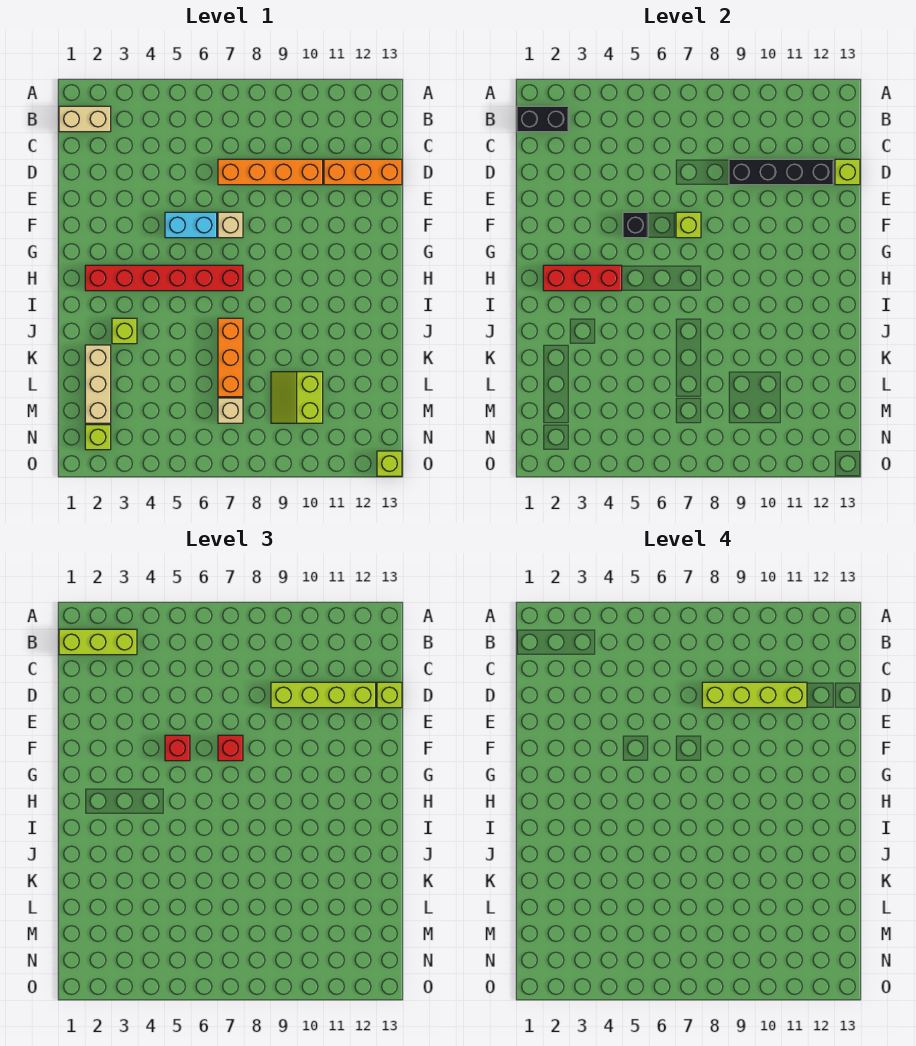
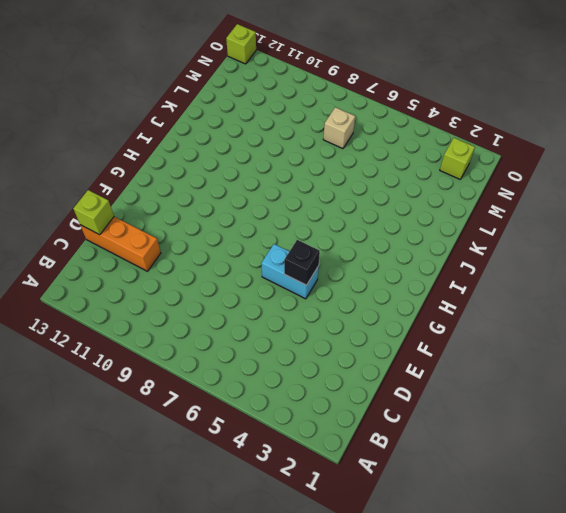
none -> tan brick B1:B2 level 1
none -> orange brick D7:D10 level 1
none -> tan brick F7 level 1

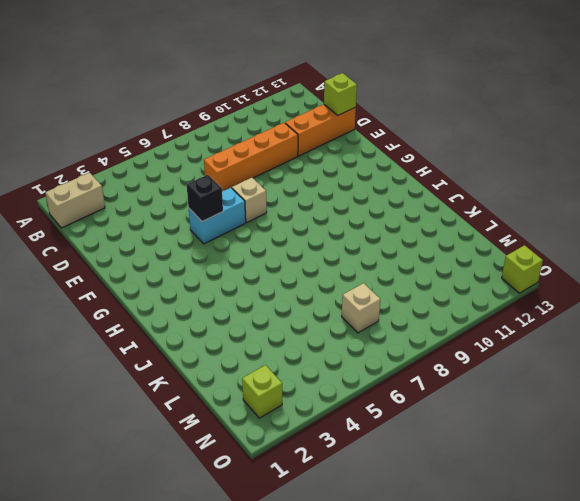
none -> red brick H2:H7 level 1
none -> lime brick J3 level 1
none -> orange brick J7:L7 level 1

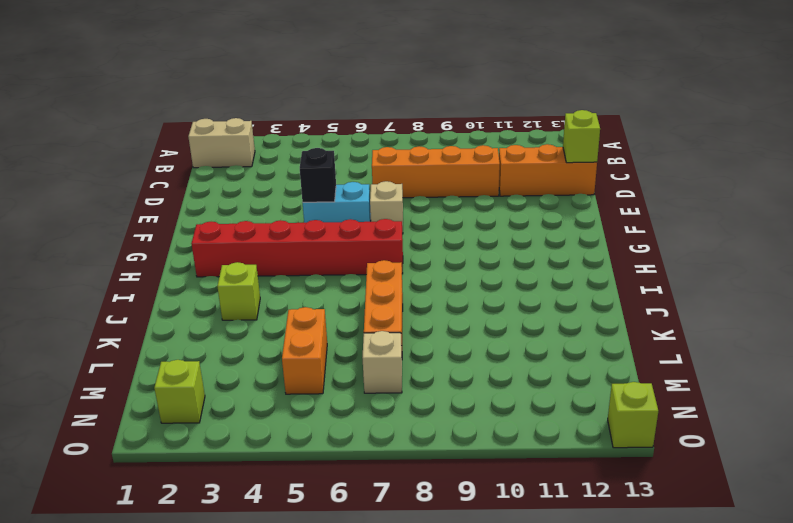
orange brick L5:M5 level 1 -> none
none -> tan brick K2:M2 level 1
none -> lime slope L9:M10 level 1 top 10
none -> black brick B1:B2 level 2

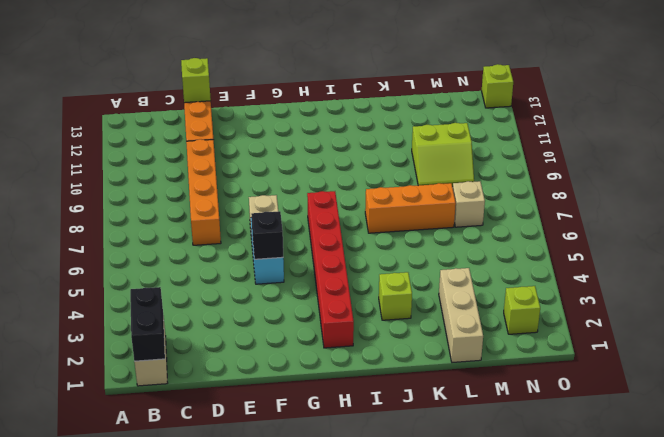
tan brick L1:L3 level 1 -> tan brick K2:M2 level 1
none -> black brick D9:D12 level 2
none -> lime brick F7 level 2
none -> red brick H2:H4 level 2

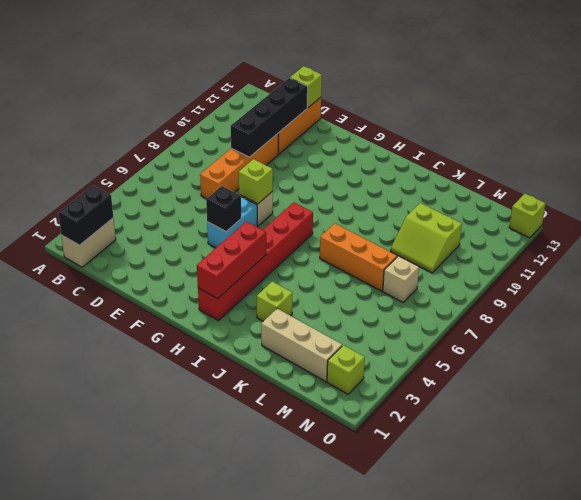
none -> lime brick B1:B3 level 3
none -> lime brick D9:D12 level 3
none -> lime brick D13 level 3

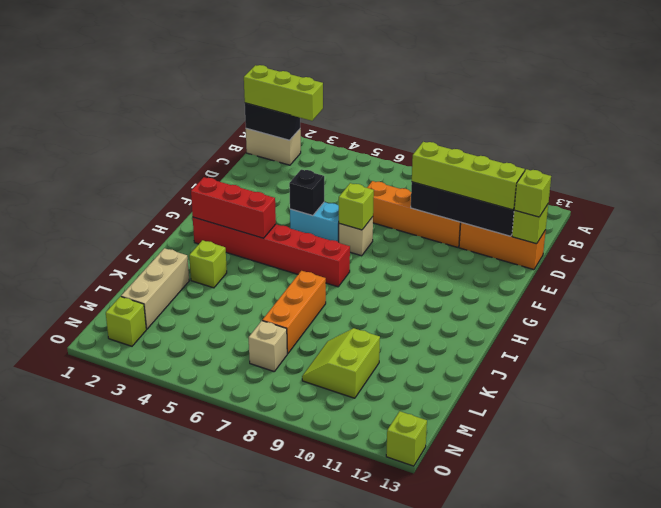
none -> red brick F5 level 3
none -> red brick F7 level 3
none -> lime brick D8:D11 level 4

